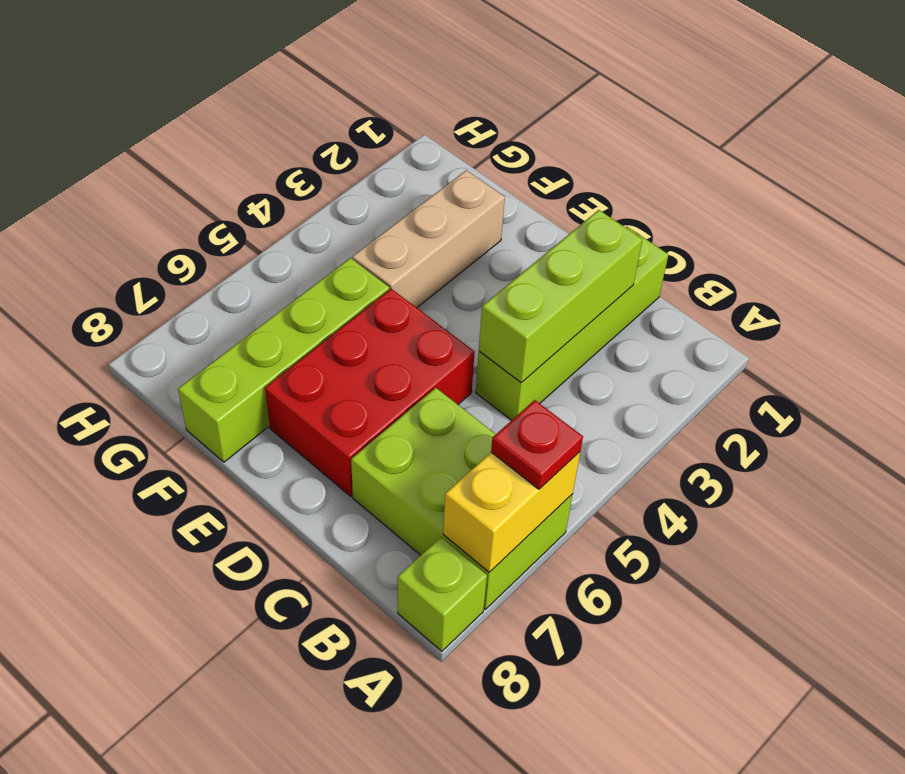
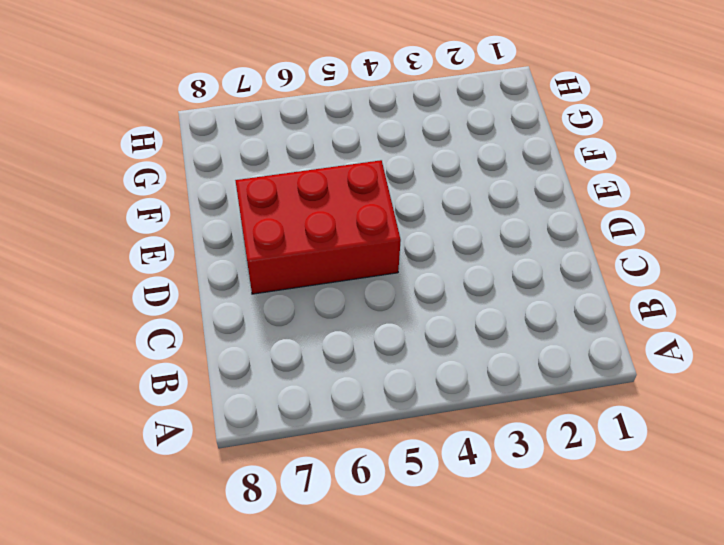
none -> lime brick A6:C7 level 1
none -> lime brick A8 level 1

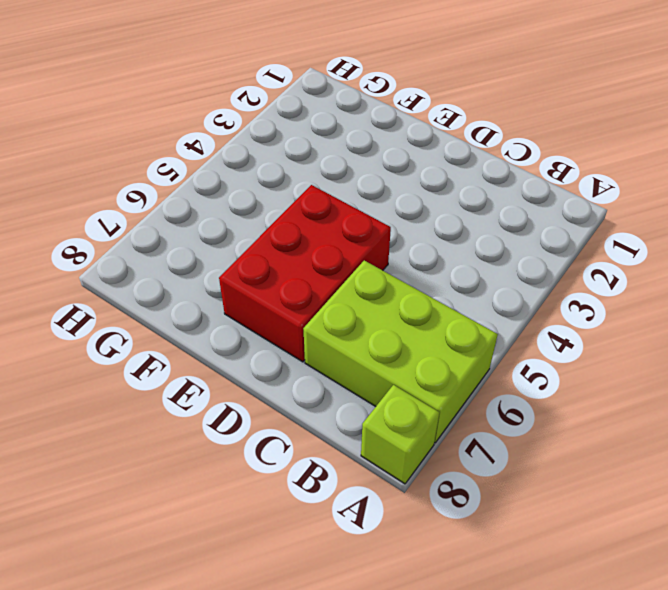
none -> lime brick C1:C4 level 1
none -> tan brick F2:F4 level 1

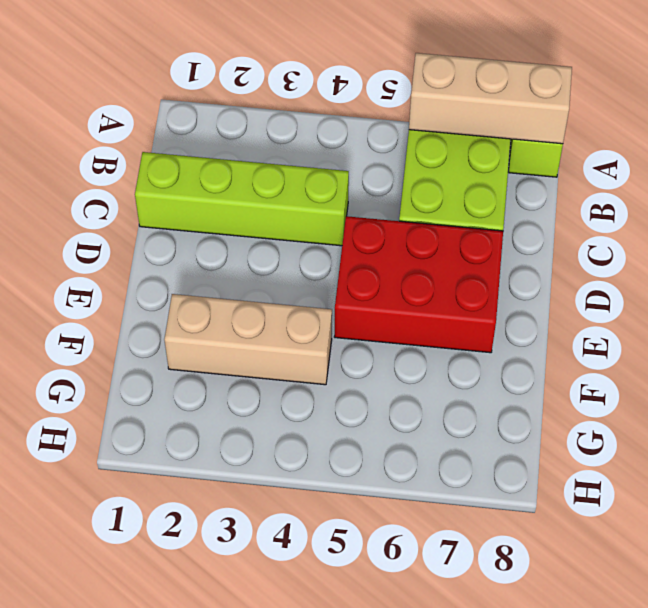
tan brick A6:A8 level 2 -> yellow brick A6:A7 level 2
none -> lime brick F5:F8 level 1
none -> lime brick C2:C4 level 2

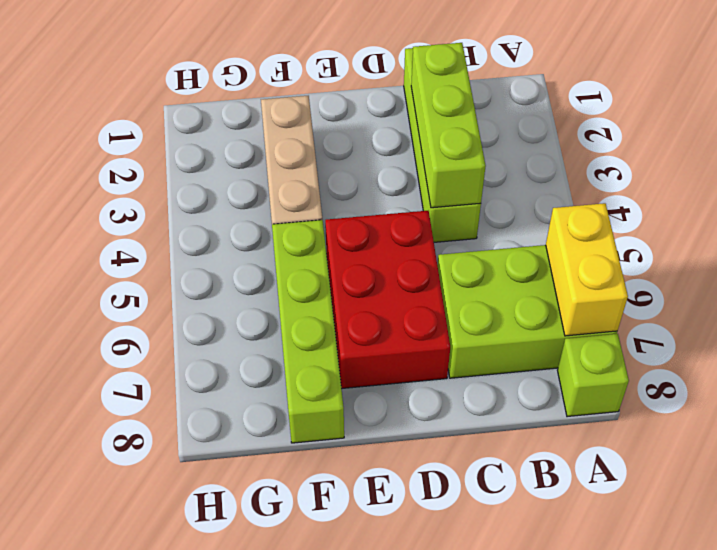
none -> red plate A6 level 3

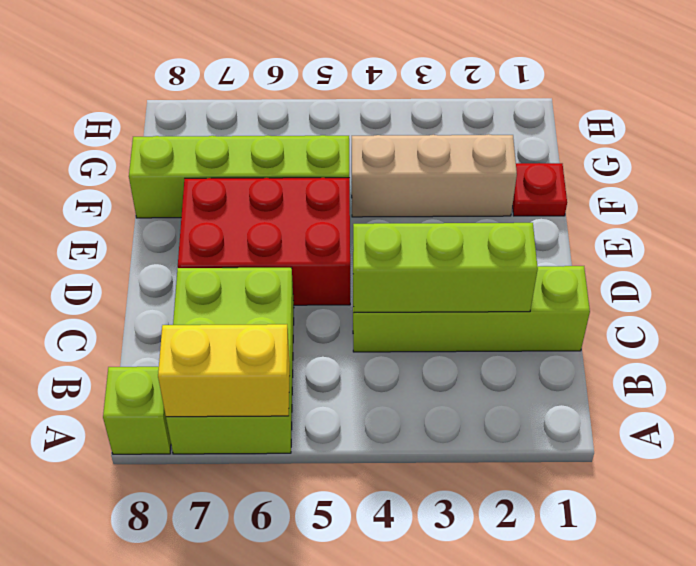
red plate F1 level 1 -> red plate A6 level 3

